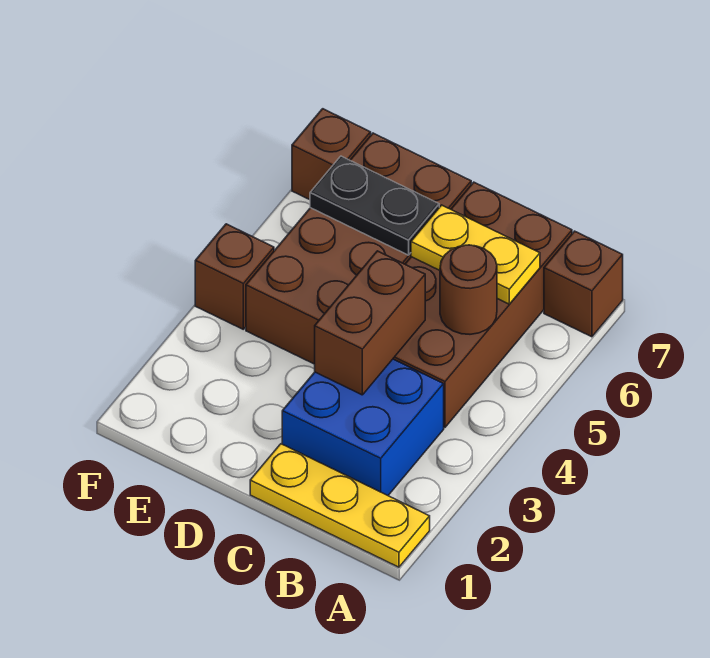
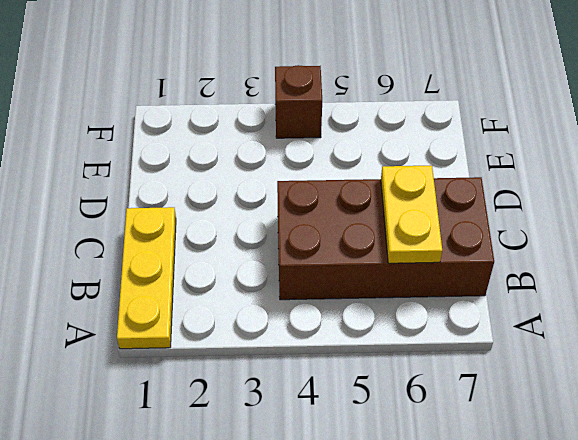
none -> brown brick A7 level 1
none -> blue brick B2:C3 level 1

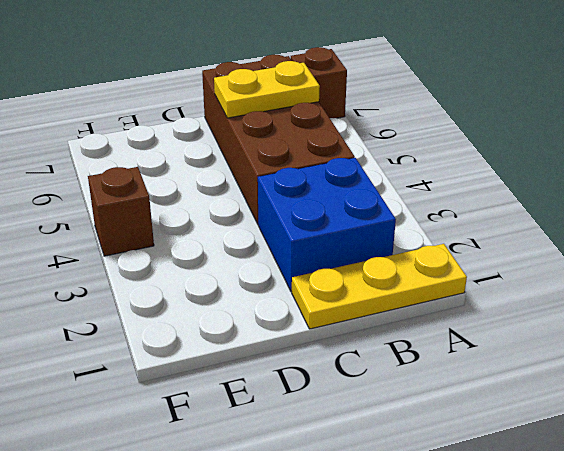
none -> brown brick D4:E7 level 1
none -> brown brick F7 level 1

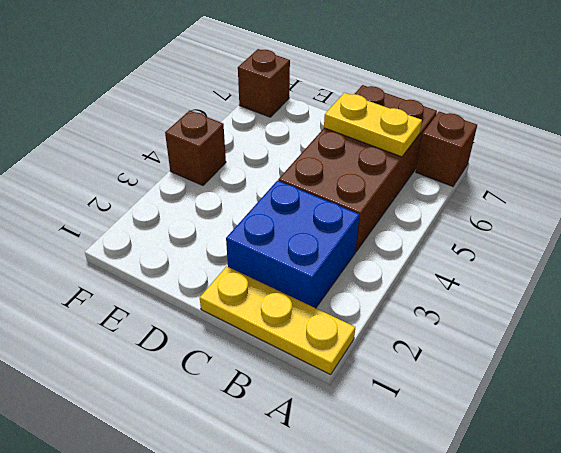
none -> brown brick D4:E7 level 1
none -> brown round brick B5 level 2

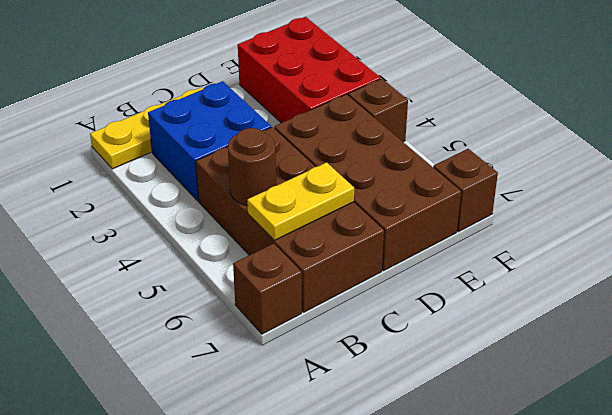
red brick E1:F3 level 1 -> none
none -> brown brick C3:C4 level 2
none -> black plate D6:E6 level 2

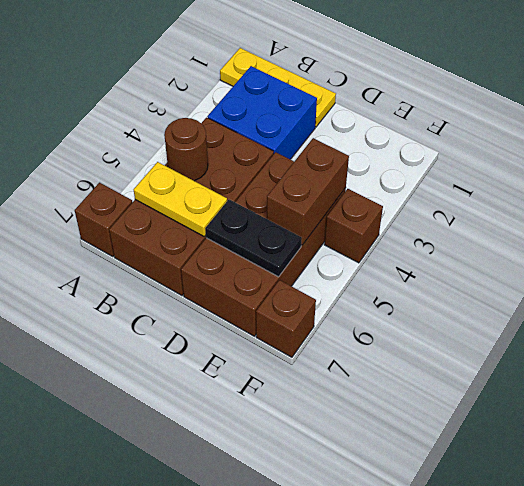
brown brick E4:E5 level 2 -> brown brick C3:C4 level 2

